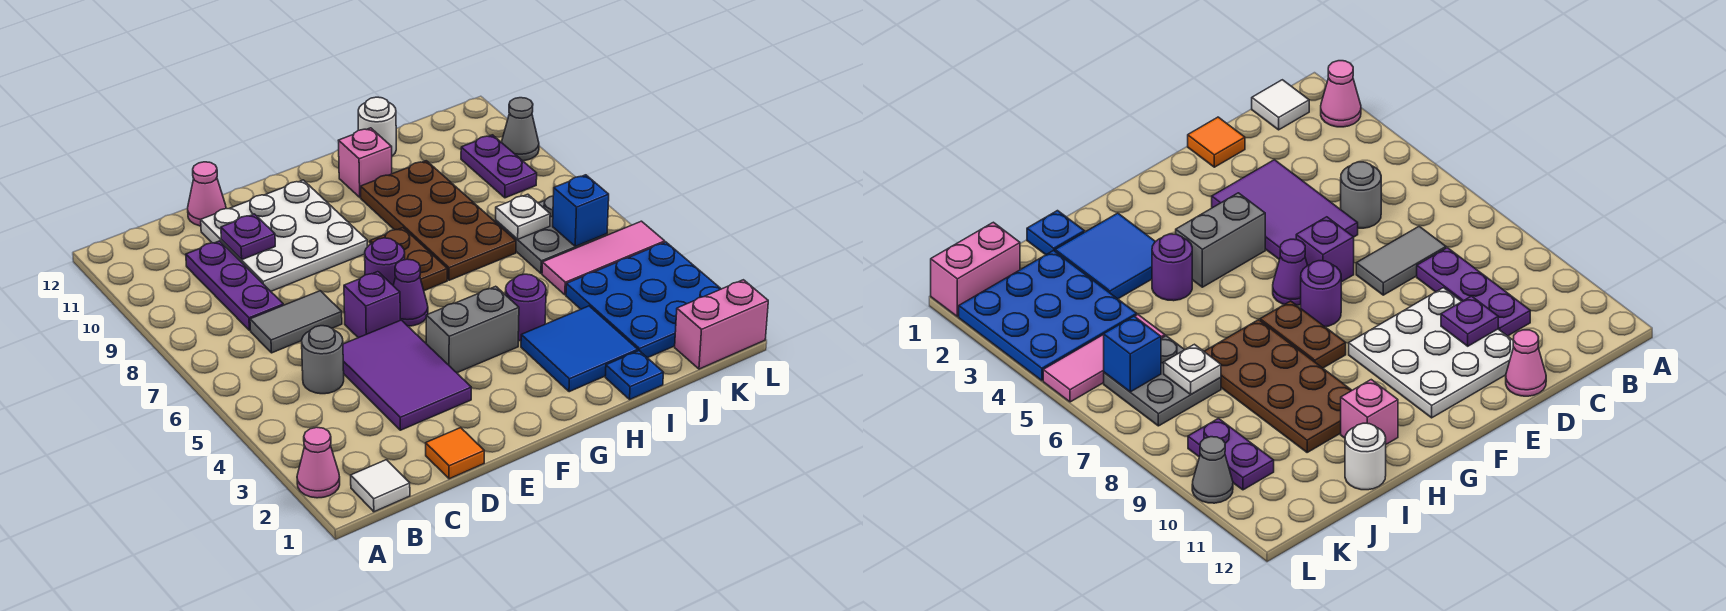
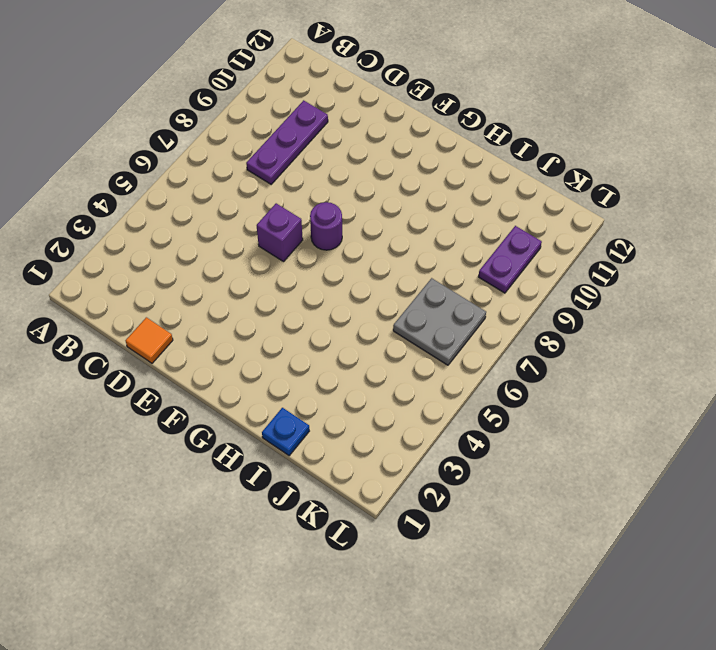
none -> pink cone A2 level 1
none -> white tile B1 level 1
none -> grey round brick C5 level 1

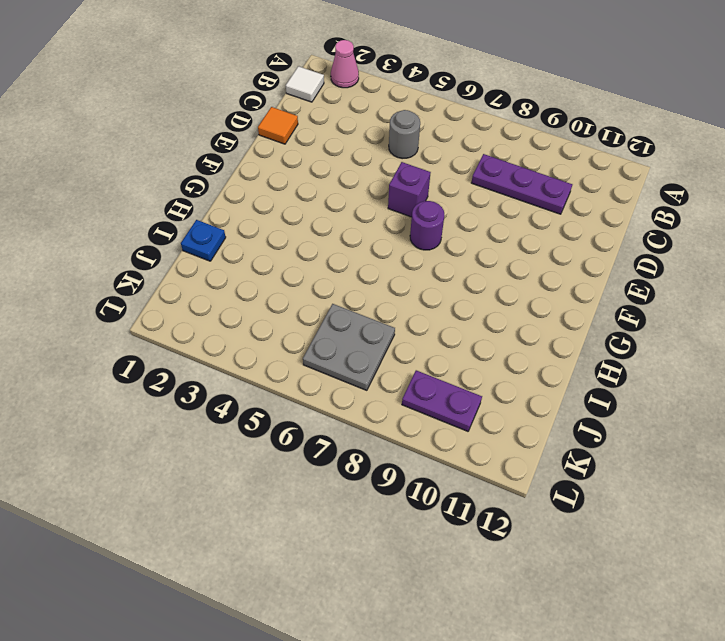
none -> grey tile C7:D7 level 1
none -> purple tile D3:E5 level 1
none -> white plate D9:F11 level 1

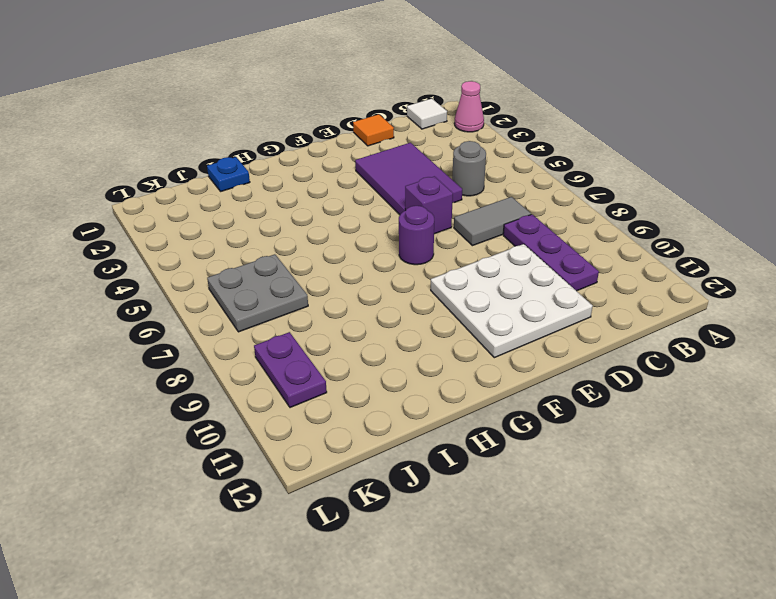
none -> pink cone D12 level 1
none -> grey brick F4:G4 level 1
none -> purple cone F6 level 1

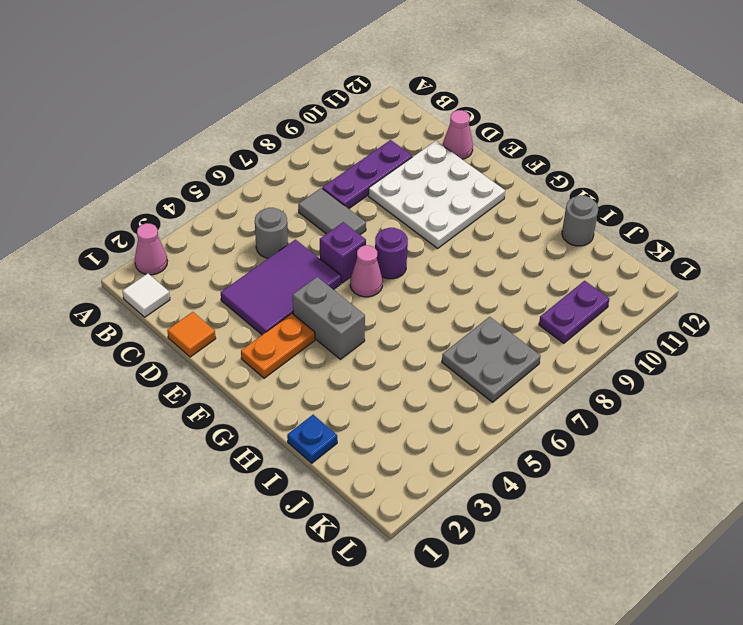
orange plate F2:F3 level 1 -> none
pink cone F6 level 1 -> purple cone F6 level 1
grey round brick I12 level 1 -> white round brick I12 level 1
none -> brown plate G7:G8 level 1
none -> blue tile H2:I3 level 1
none -> purple round brick H4 level 1

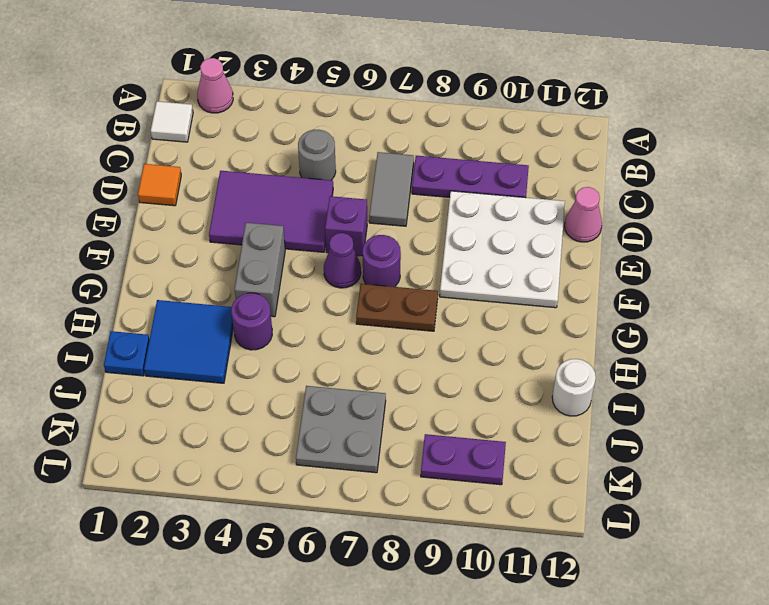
none -> brown plate H7:I10 level 1
none -> pink brick H11 level 1
none -> blue plate J2:L4 level 1

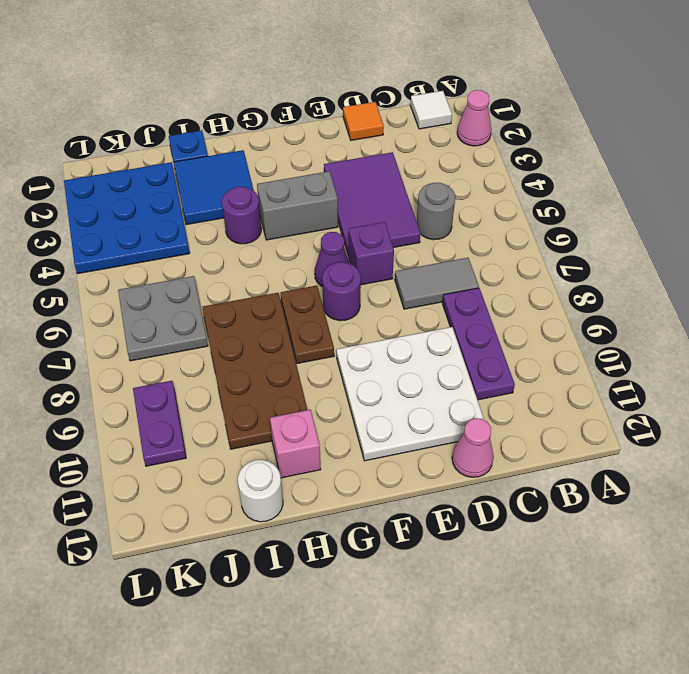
none -> pink tile J5:L5 level 1
none -> pink brick K1:L1 level 1
none -> grey cone L10 level 1

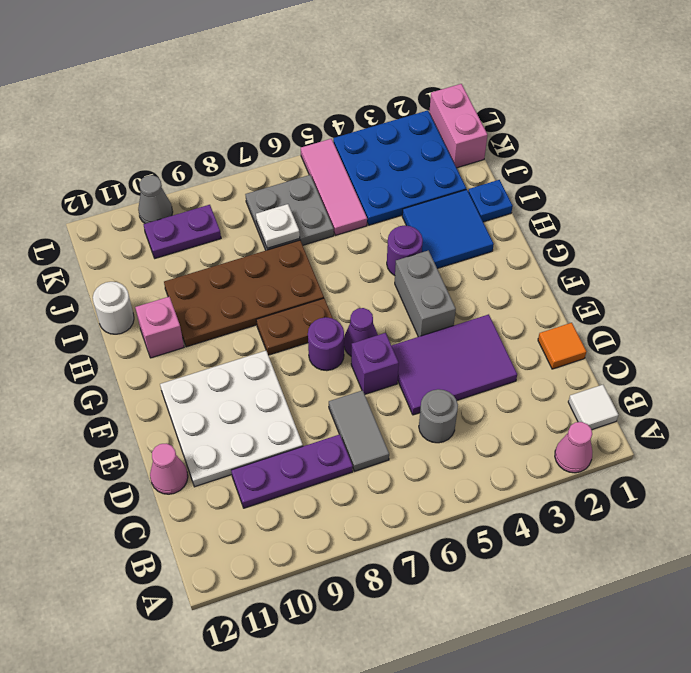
none -> purple plate D10 level 2
none -> blue brick K6 level 2

